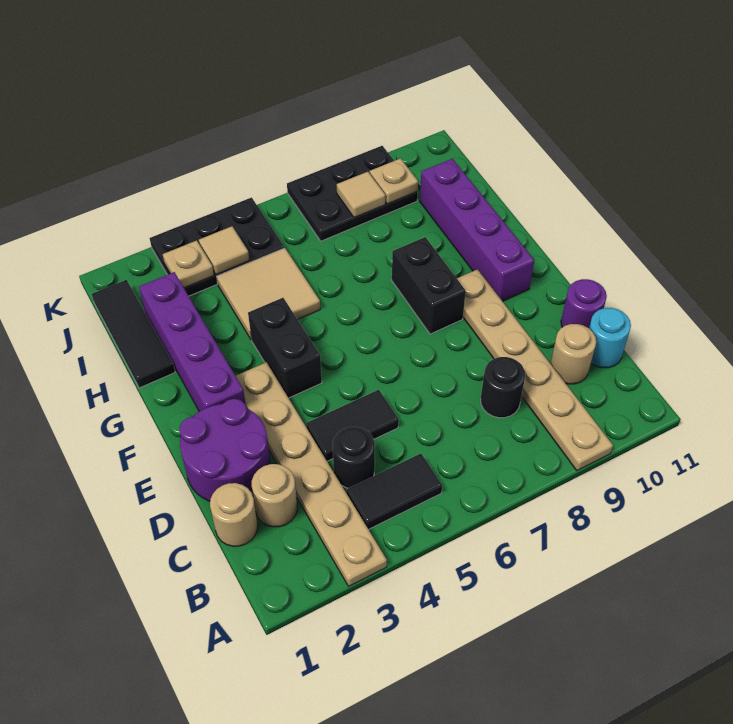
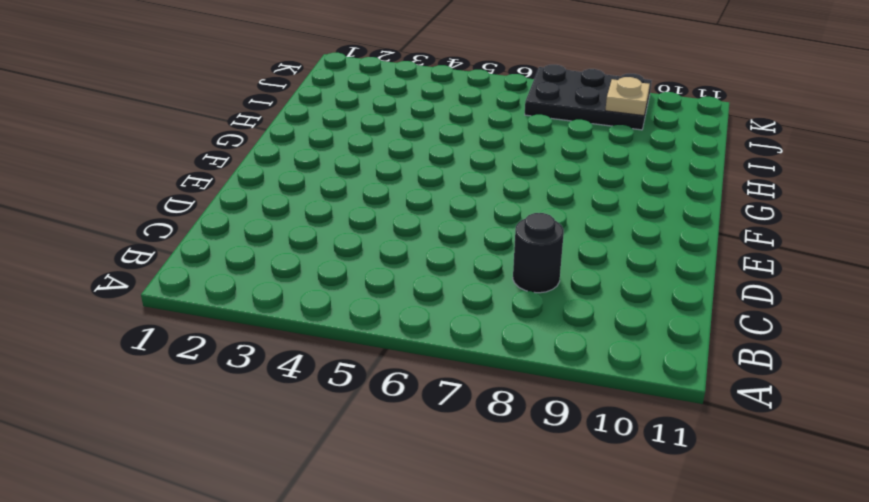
none -> tan plate A3:F3 level 1
none -> tan plate A9:F9 level 1
none -> black tile B4:B5 level 1

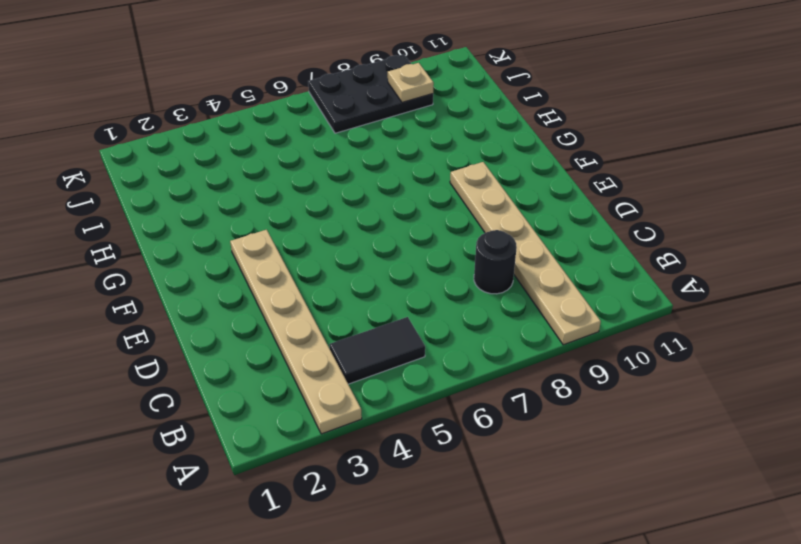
none -> tan round brick C1 level 1
none -> tan round brick C2 level 1
none -> black round brick C4 level 1

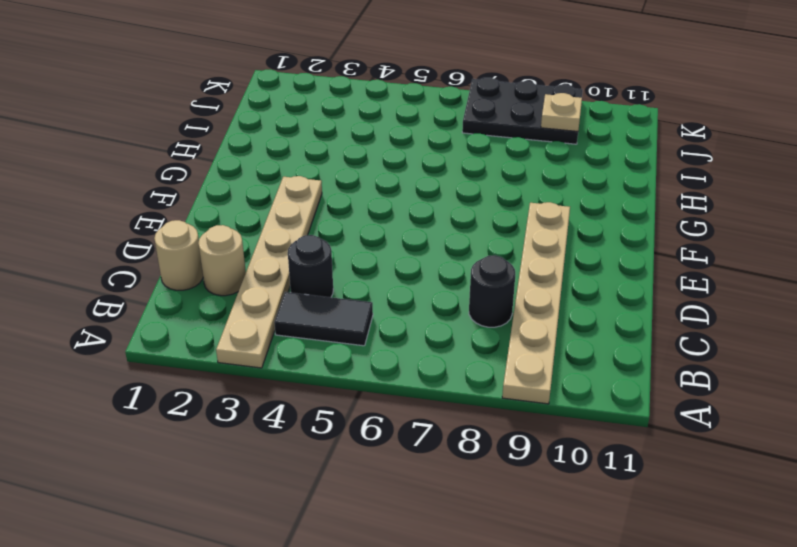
none -> tan round brick C10 level 1
none -> cyan round brick C11 level 1
none -> purple round brick D1:E2 level 1

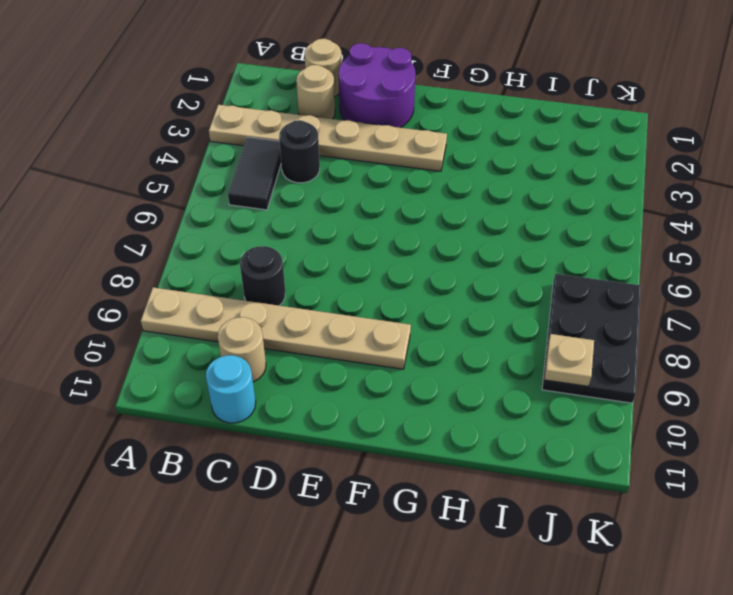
none -> black tile D4:D5 level 1
none -> purple round brick D11 level 1
none -> purple brick F2:I2 level 1

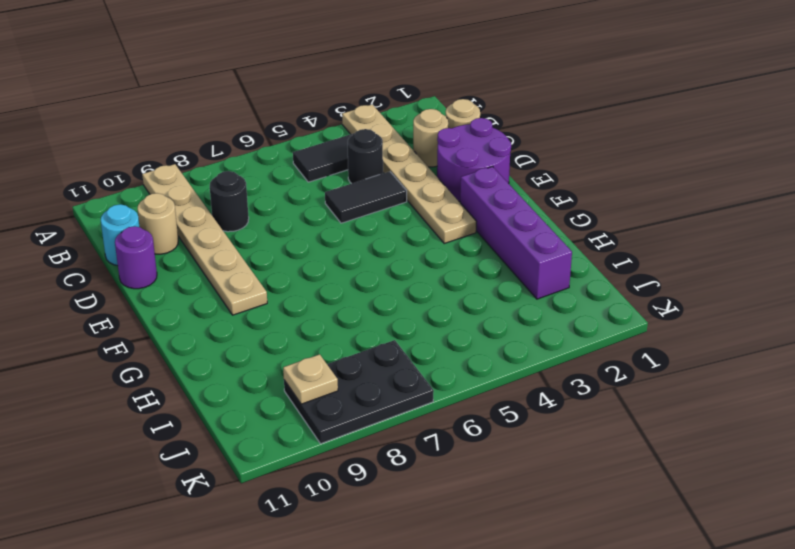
none -> black brick F4:G4 level 1
none -> black brick F8:G8 level 1
none -> purple brick F10:I10 level 1

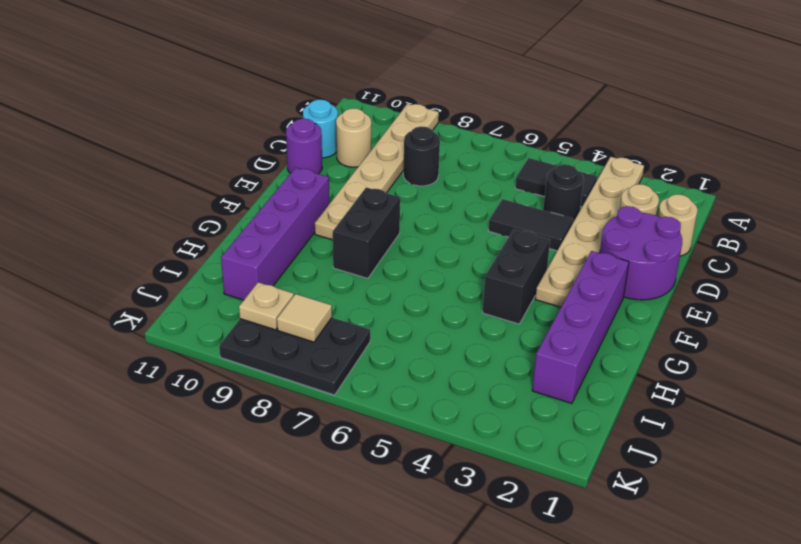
none -> black tile H1:J1 level 1
none -> tan tile H4:I5 level 1
none -> black plate J3:K5 level 1

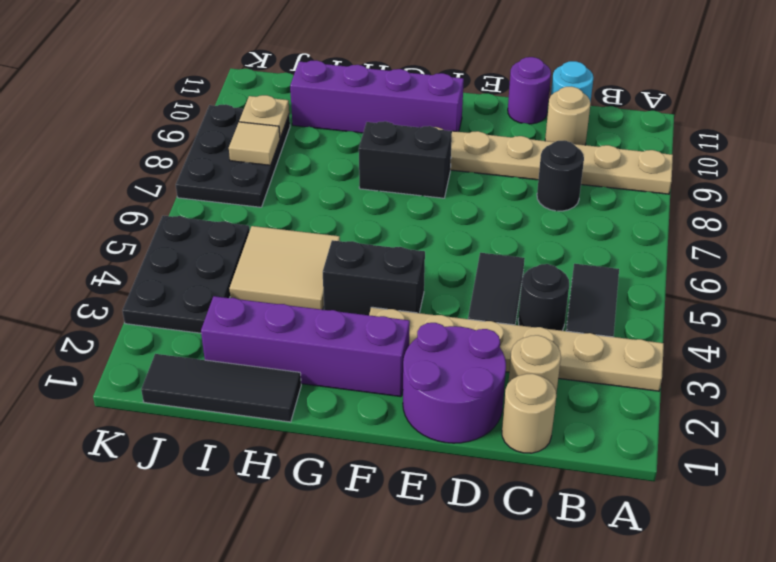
none -> tan plate J3 level 2
none -> tan tile J4 level 2

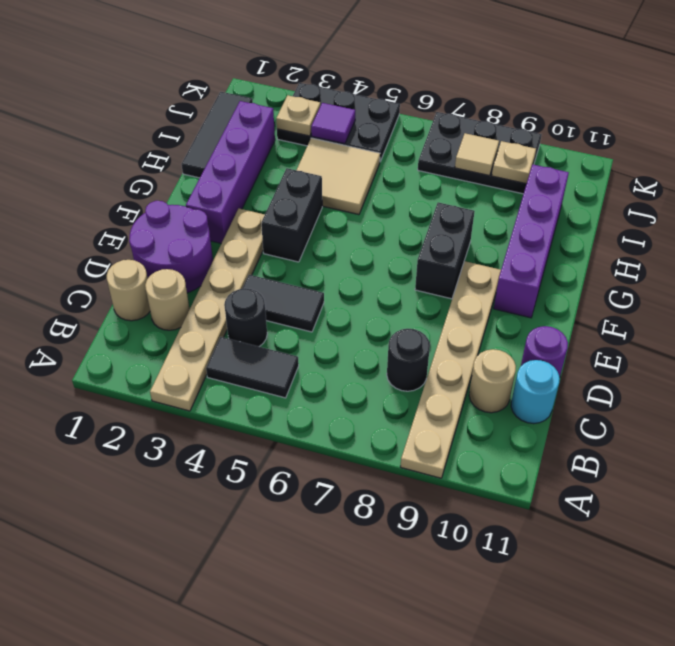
purple tile J4 level 2 -> tan tile J4 level 2

